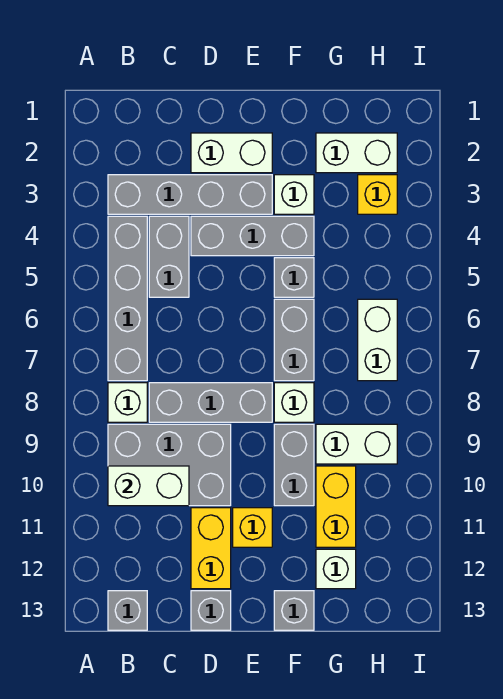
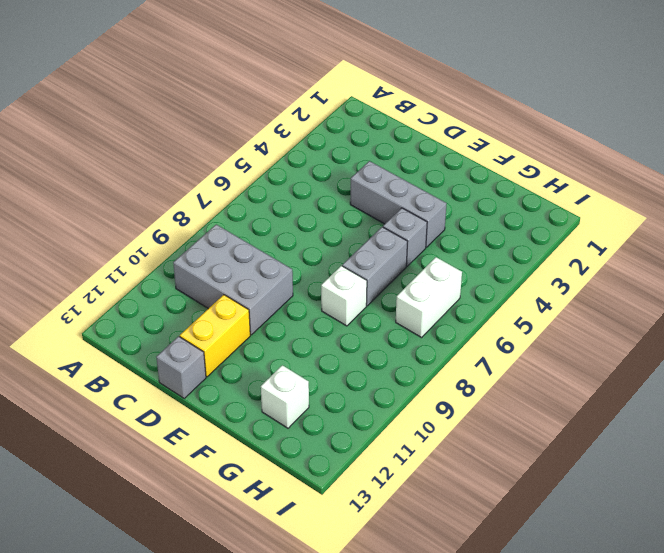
none -> grey brick B3:E3 level 1
none -> grey brick B4:B7 level 1
none -> white brick B8 level 1

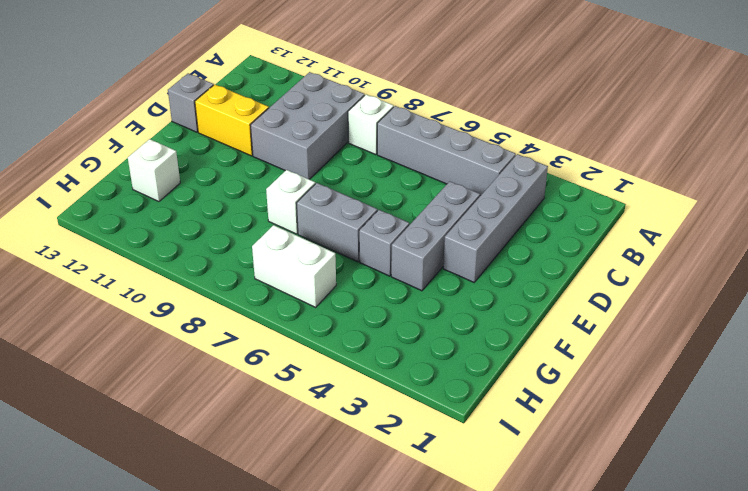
none -> grey brick B13 level 1
none -> grey brick C4:C5 level 1
none -> grey brick C8:E8 level 1

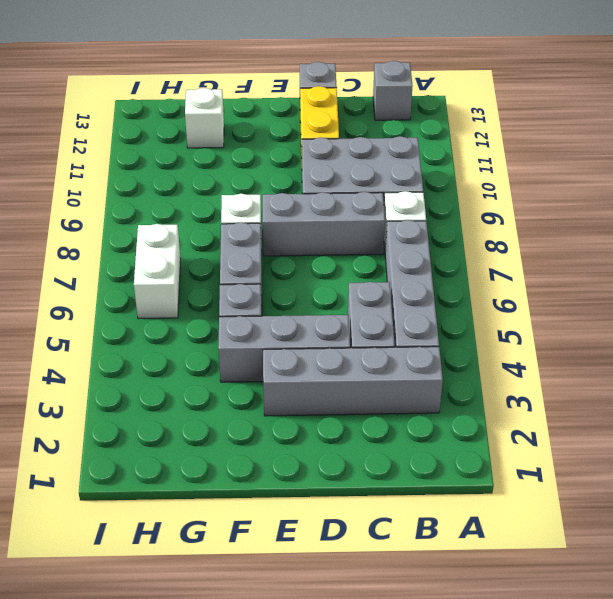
none -> white brick D2:E2 level 1
none -> yellow brick E11 level 1
none -> white brick F3 level 1

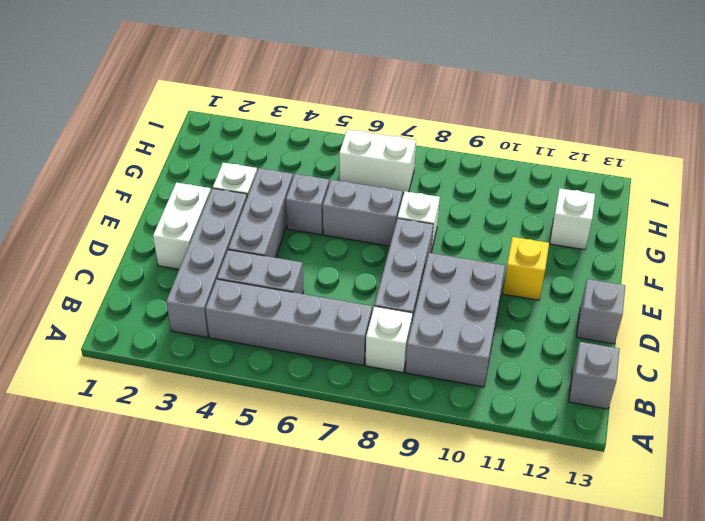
none -> yellow brick D11:D12 level 1
none -> grey brick F9:F10 level 1
none -> grey brick F13 level 1

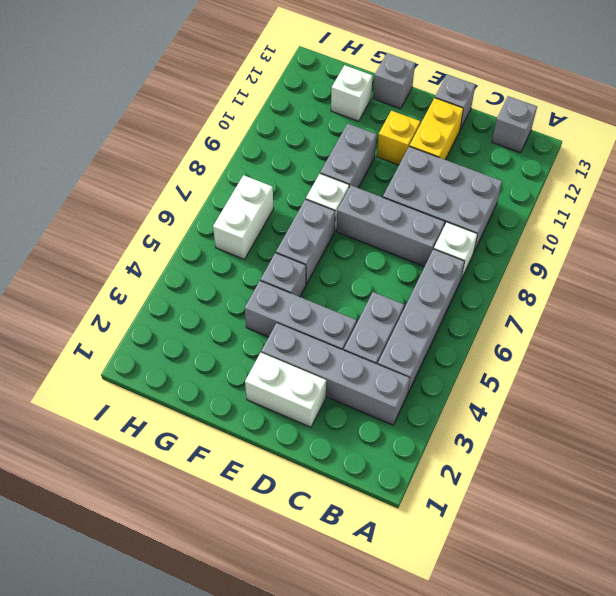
none -> white brick F3 level 1
none -> white brick G2:H2 level 1
none -> white brick G9:H9 level 1

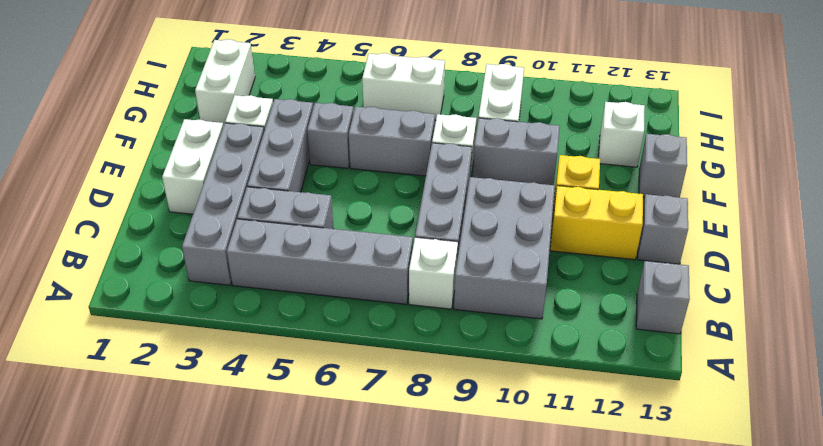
none -> yellow brick G10:G11 level 1
none -> yellow brick H3 level 1
none -> white brick B10:C10 level 2

